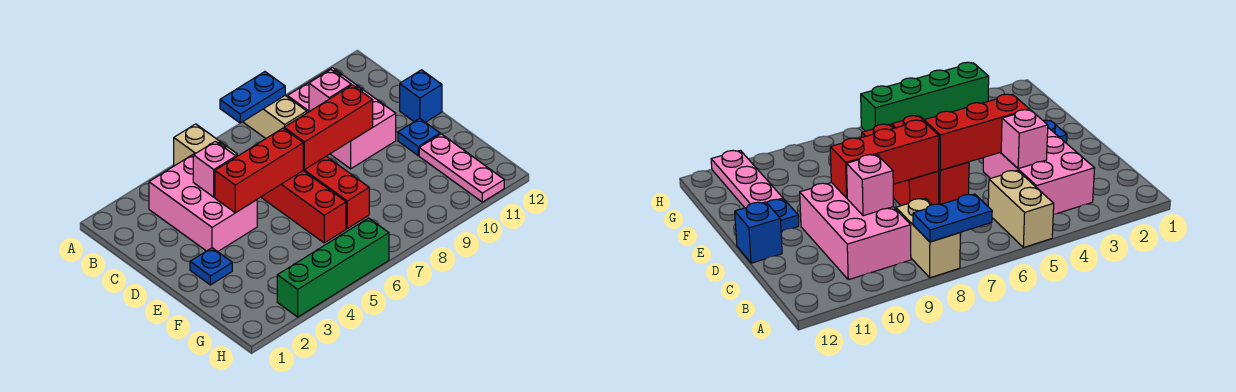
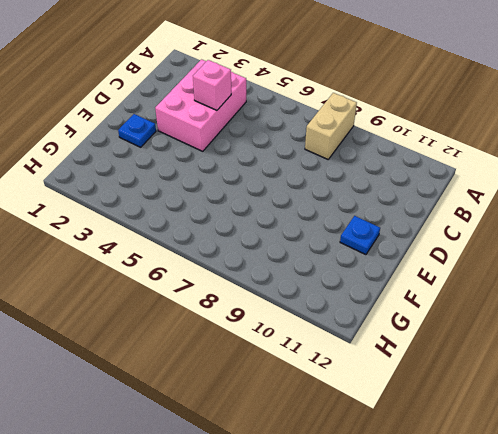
none -> tan brick A5:B5 level 1
none -> pink brick B9:D10 level 1
none -> red brick D6:F6 level 1

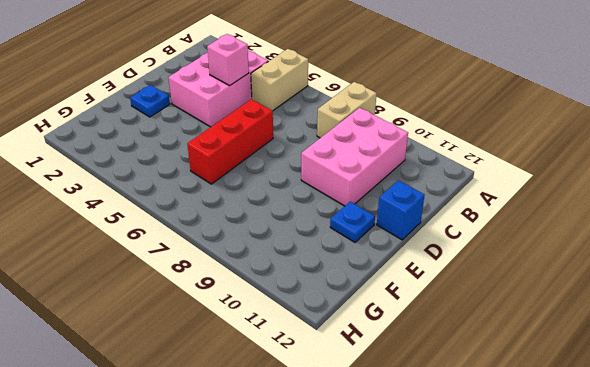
none -> red brick D7:F7 level 1
none -> pink plate F11:H11 level 1
none -> green brick H3:H6 level 1

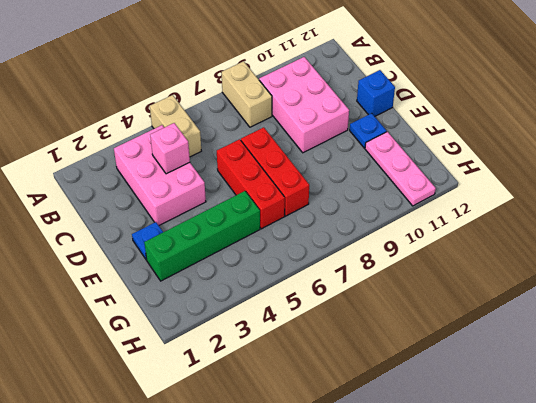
green brick F2:F5 level 1 -> green brick H3:H6 level 1
none -> blue plate A7:A8 level 2
none -> pink brick C9 level 2
none -> red brick D4:D6 level 2

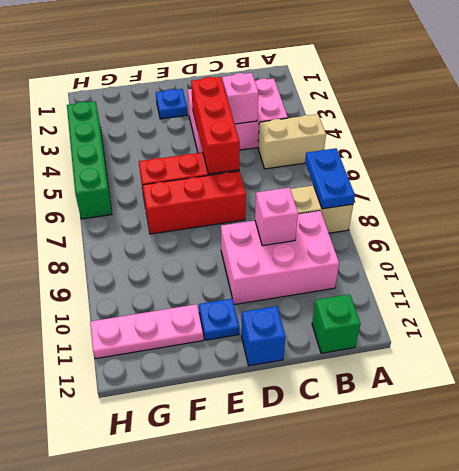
green brick B12 level 1 -> none
none -> red brick D7:D9 level 2

